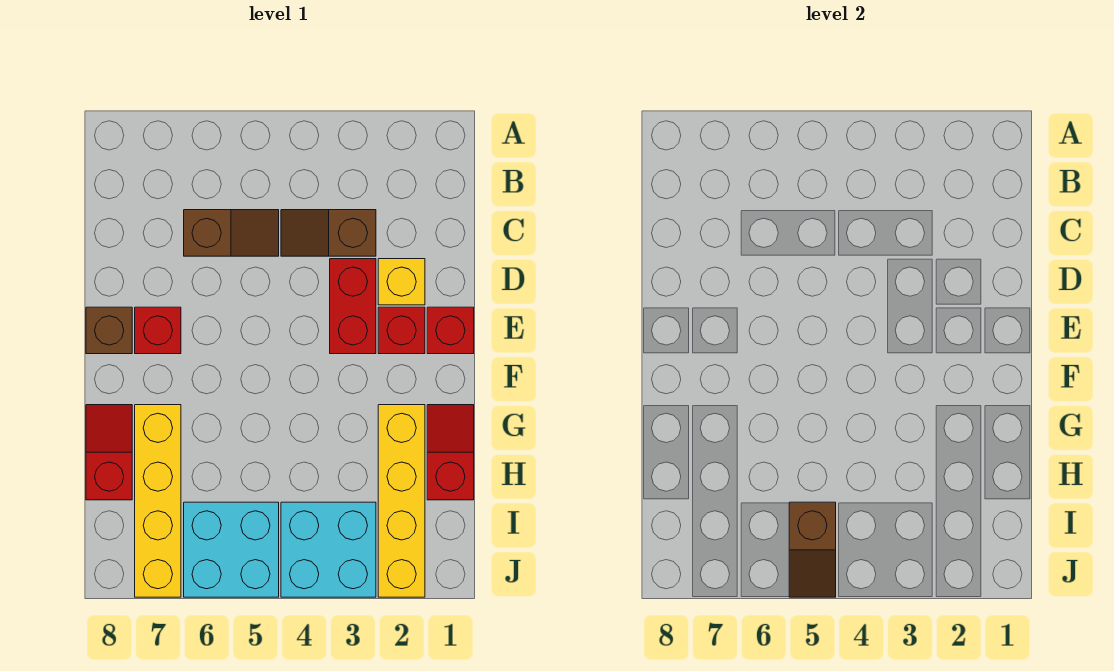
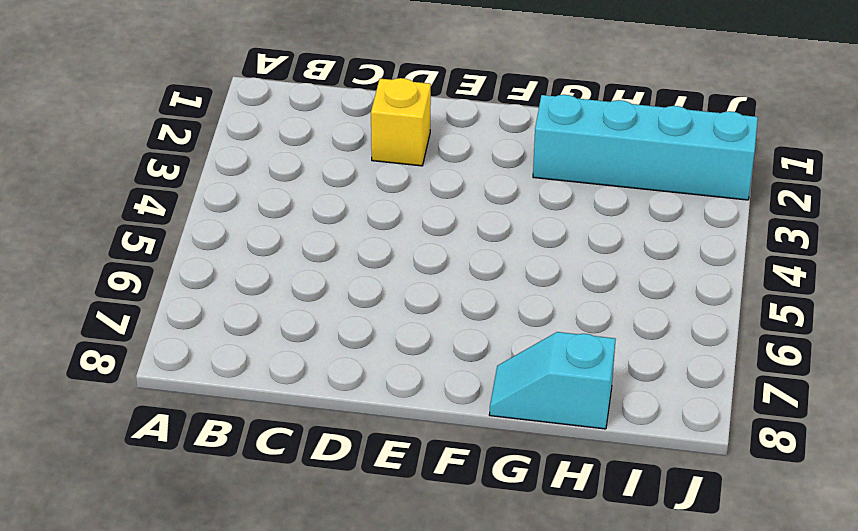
cyan brick G2:J2 level 1 -> yellow brick G2:J2 level 1
cyan slope G8:H8 level 1 top H -> red slope G8:H8 level 1 top H
none -> brown slope C3:C4 level 1 top 3
none -> brown slope C5:C6 level 1 top 6
none -> red brick D3:E3 level 1

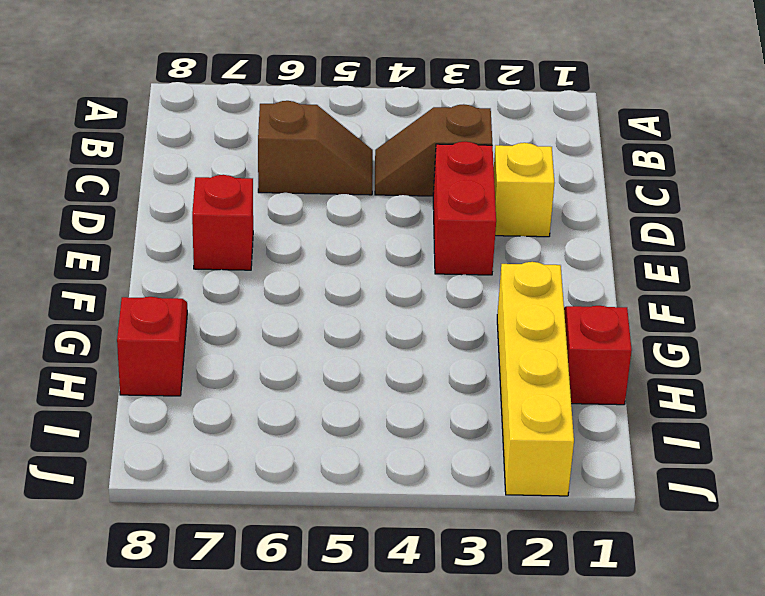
none -> red brick E1 level 1
none -> red brick E2 level 1
none -> brown brick E8 level 1

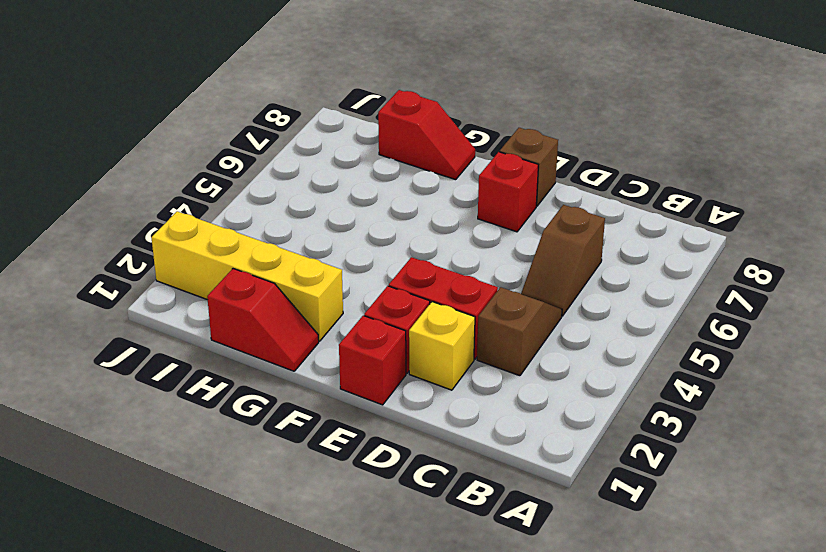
none -> yellow brick G7:J7 level 1
none -> cyan brick I3:J4 level 1
none -> cyan brick I5:J6 level 1

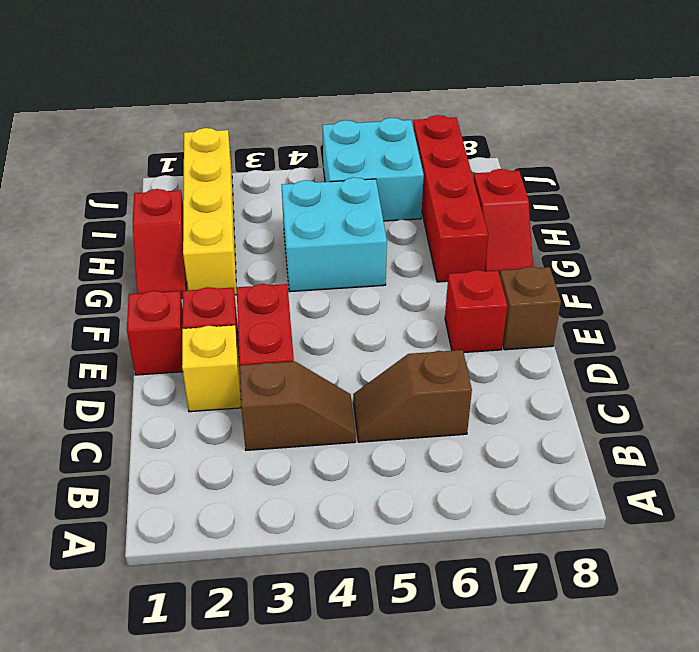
cyan brick G4:H5 level 1 -> cyan brick I3:J4 level 1
red brick G7:J7 level 1 -> yellow brick G7:J7 level 1
none -> brown slope I5:J5 level 2 top I

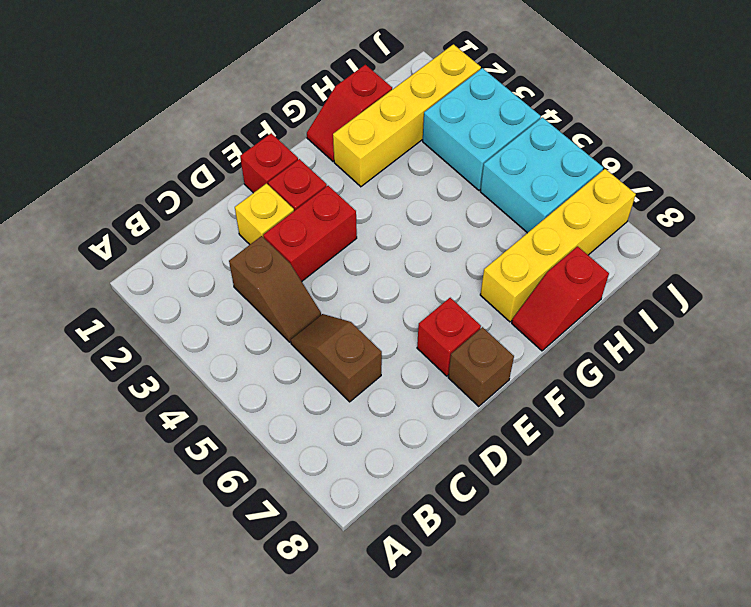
none -> brown slope I5:J5 level 2 top I

